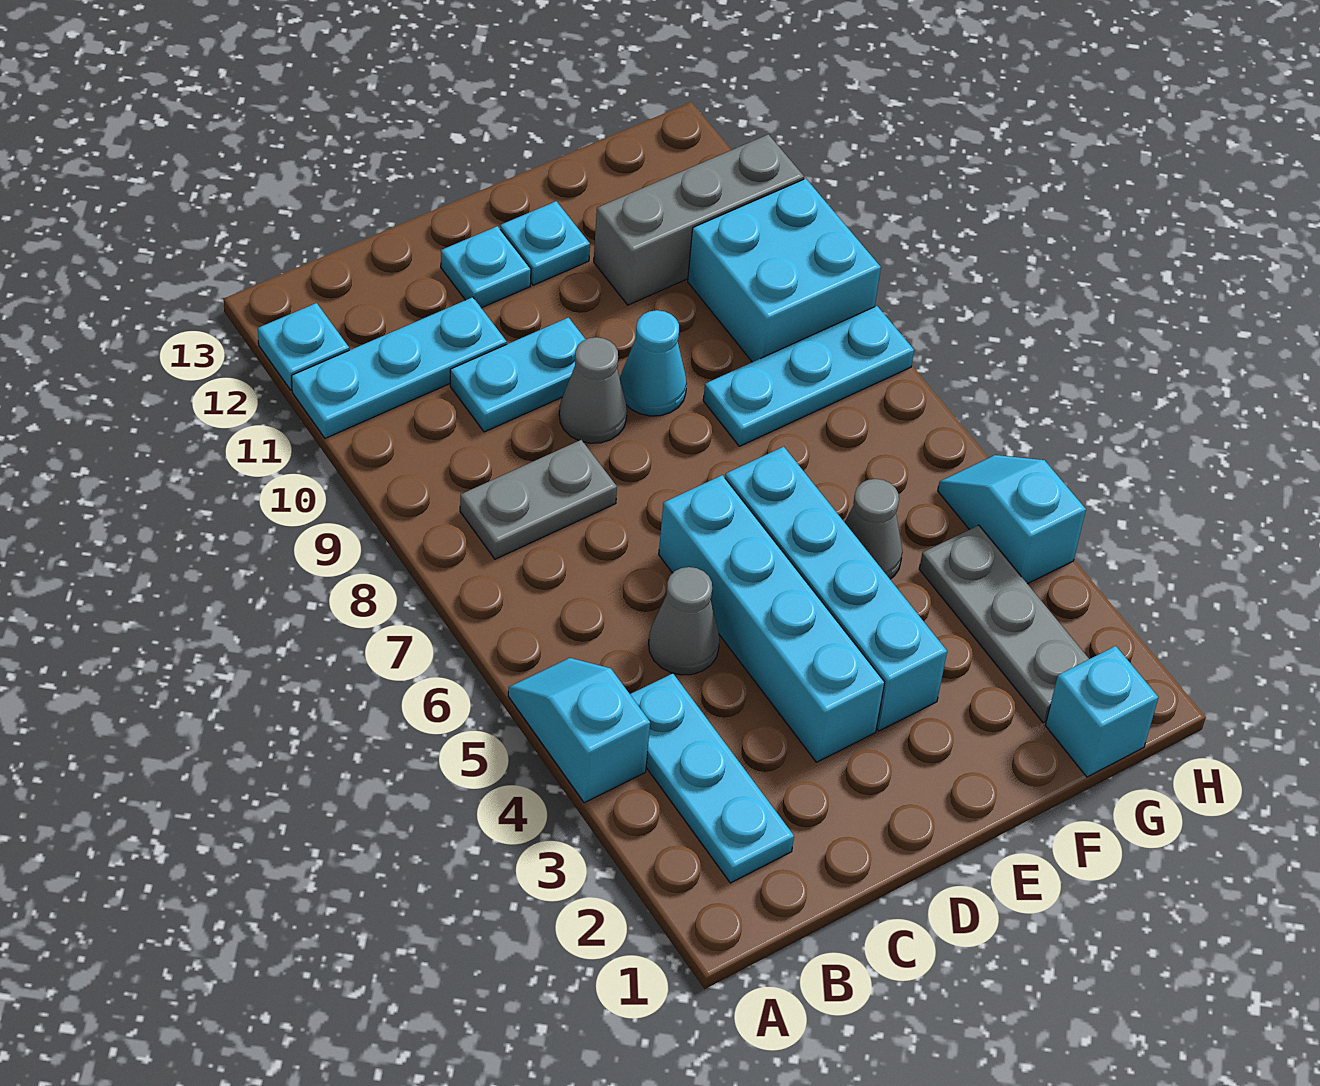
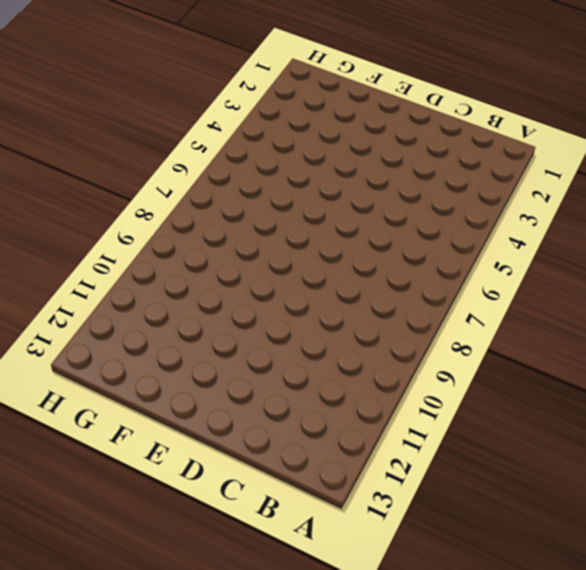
none -> cyan slope A4:A5 level 1 top 4
none -> cyan plate A11:C11 level 1
none -> cyan plate A12 level 1

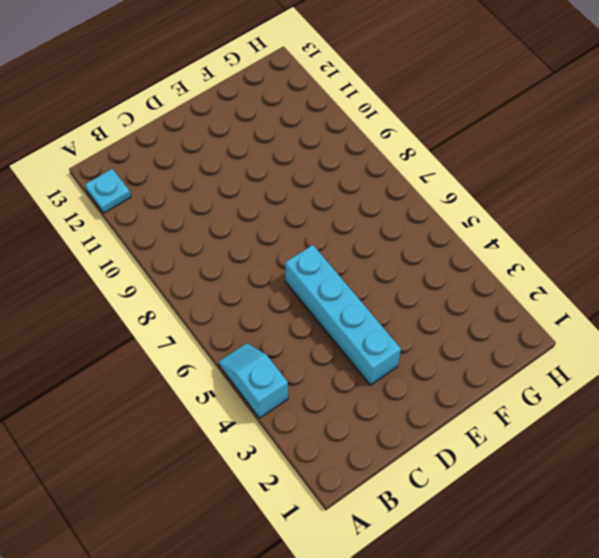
none -> cyan plate A11:C11 level 1
none -> cyan plate B2:B4 level 1
none -> grey plate B8:C8 level 1

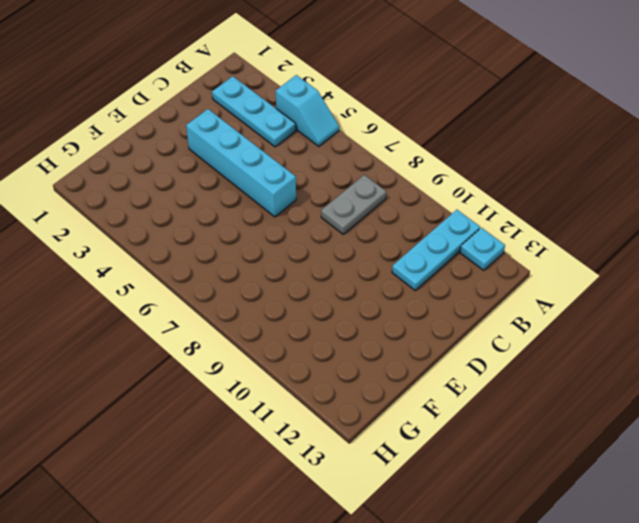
none -> grey cone C5 level 1
none -> cyan plate C10:D10 level 1
none -> grey cone D9 level 1

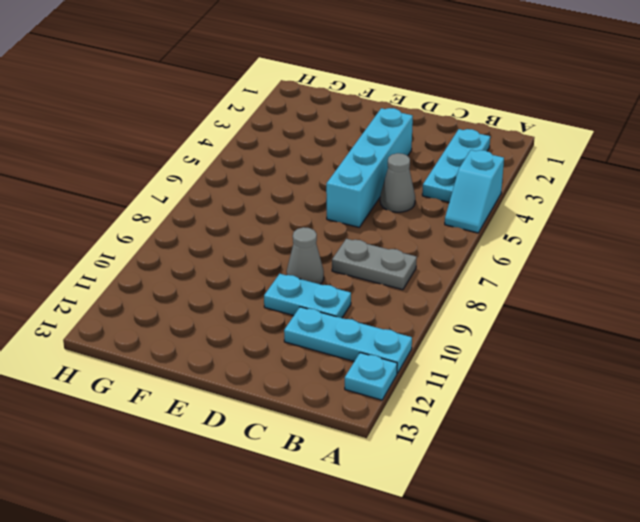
none -> cyan plate D12 level 1
none -> cyan brick E3:E6 level 1
none -> cyan cone E9 level 1

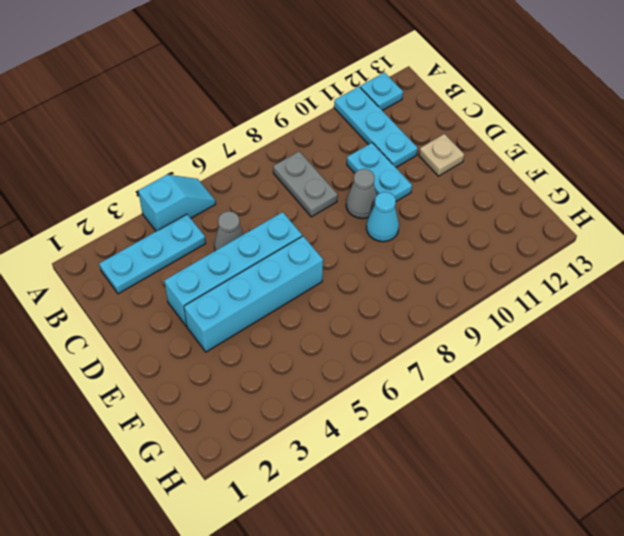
tan plate D12 level 1 -> cyan plate D12 level 1
none -> cyan plate E12 level 1
none -> grey cone F5 level 1
none -> cyan plate F8:H8 level 1

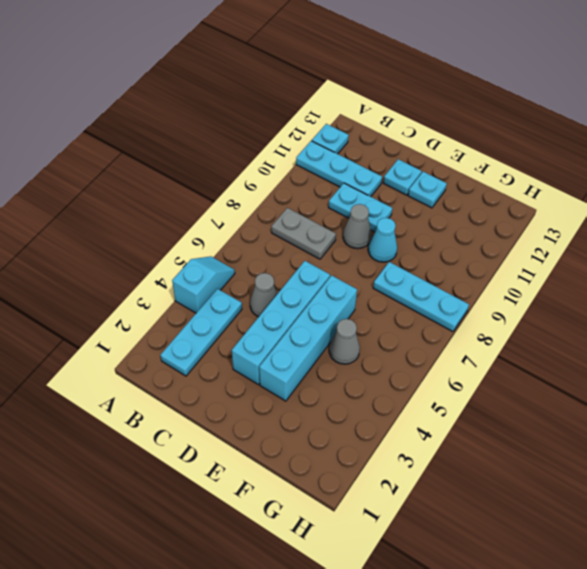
none -> grey brick F11:H11 level 1
none -> cyan brick G1 level 1
none -> grey plate G2:G4 level 1

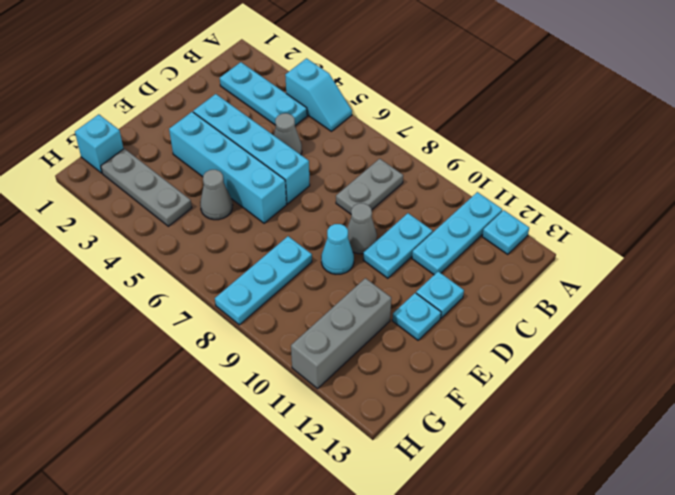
none -> cyan brick G9:H10 level 1
none -> cyan slope H4:H5 level 1 top 4

